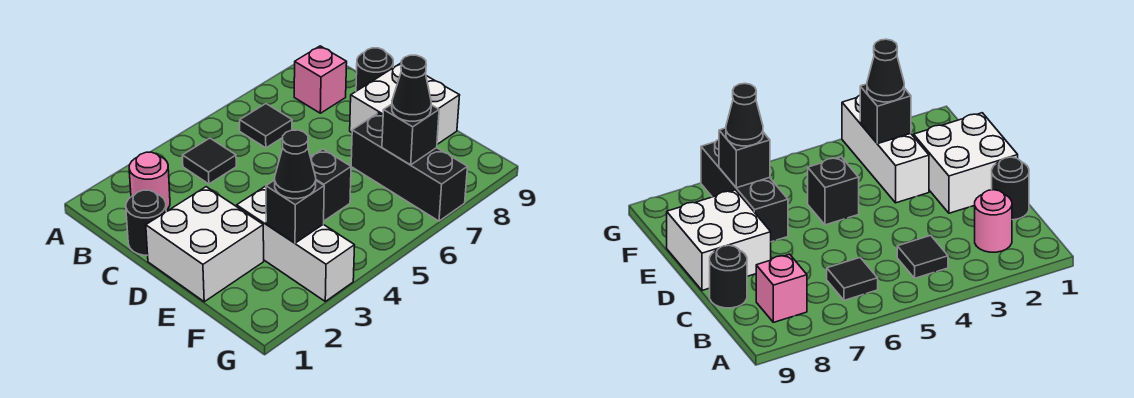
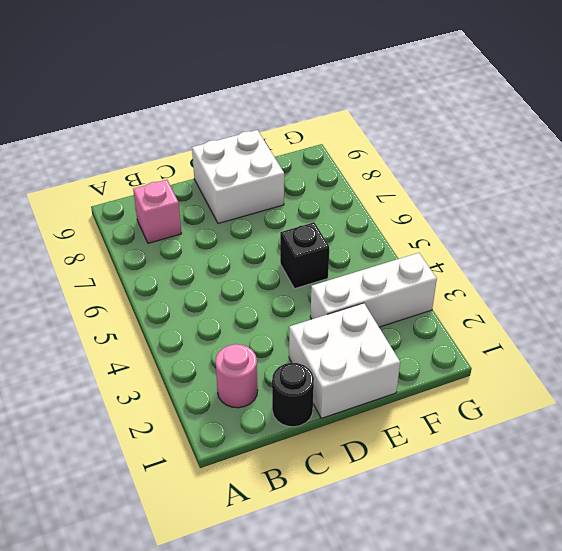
none -> black tile B4 level 1
none -> black tile B6 level 1
none -> black round brick C9 level 1

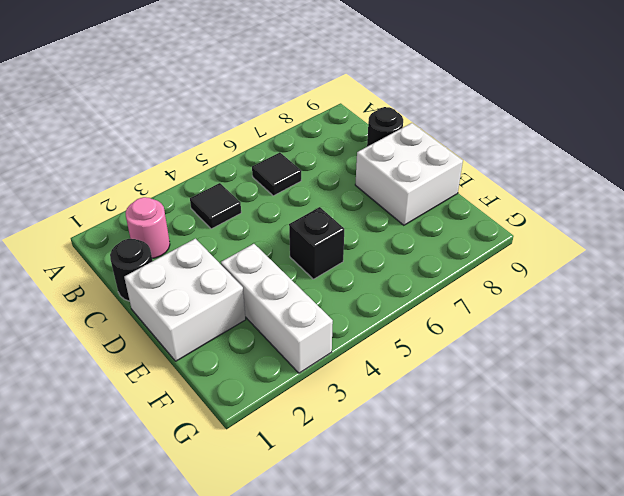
none -> pink brick B8 level 1
none -> black brick E7:G7 level 1
none -> black brick F3 level 2

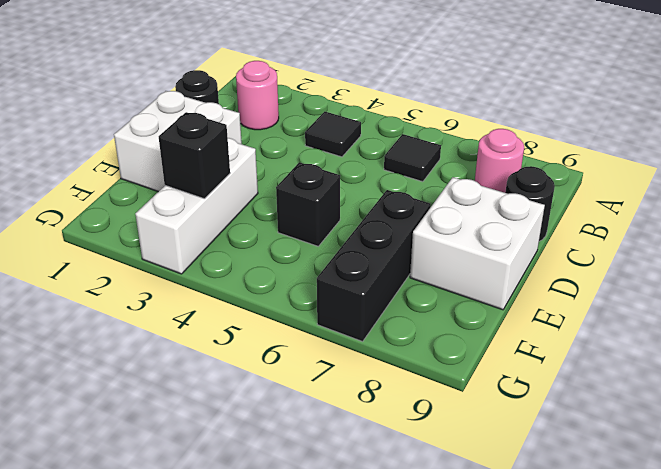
pink round brick B8 level 1 -> pink brick B8 level 1
none -> black brick F7 level 2
none -> black cone F3 level 3
none -> black cone F7 level 3

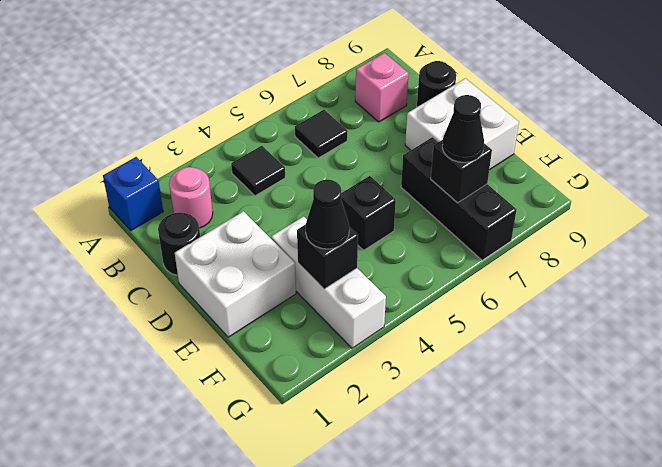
blue brick A1 level 1 -> none

